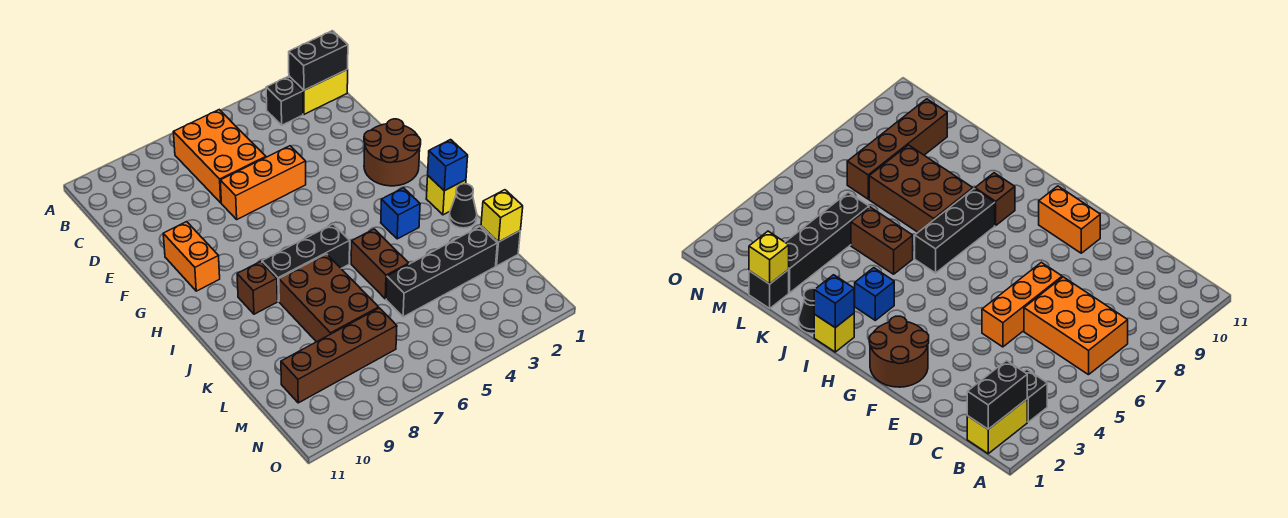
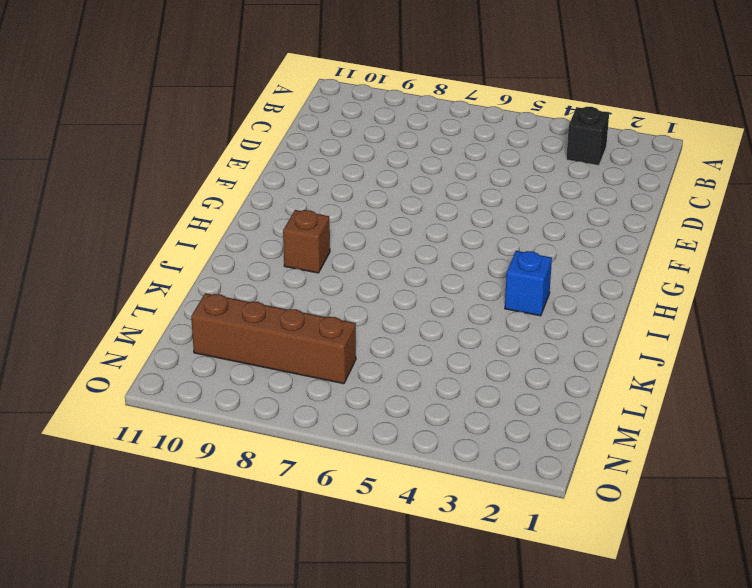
none -> yellow brick B1:B2 level 1
none -> orange brick B6:D7 level 1
none -> orange brick E5:E7 level 1

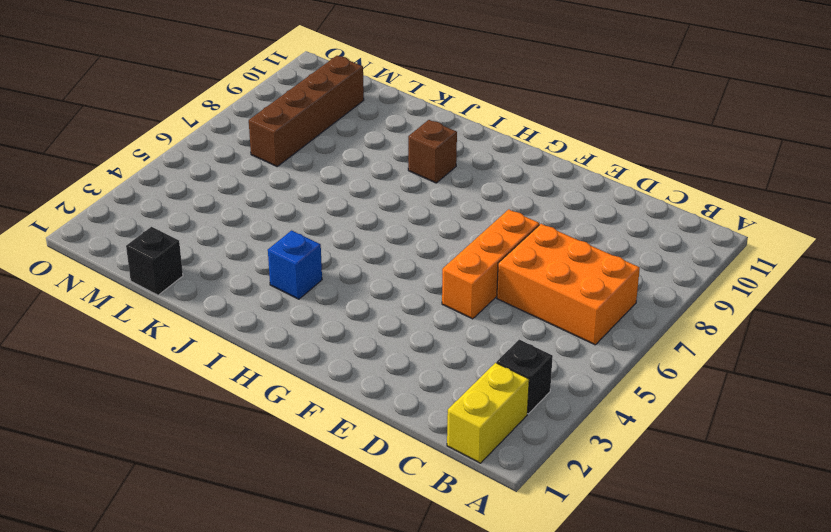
none -> brown round brick F1:G2 level 1
none -> orange brick F10:G10 level 1
none -> yellow brick I1 level 1

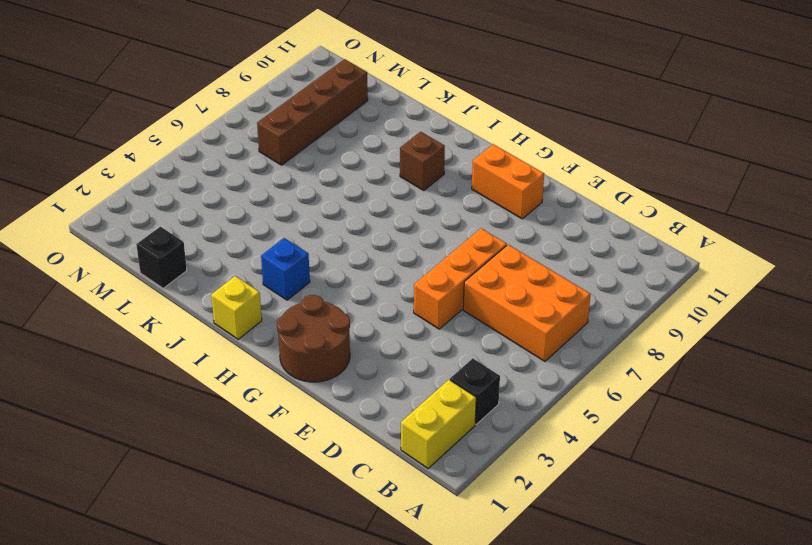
none -> black brick I6:I8 level 1
none -> black cone J1 level 1
none -> brown brick J5:K5 level 1

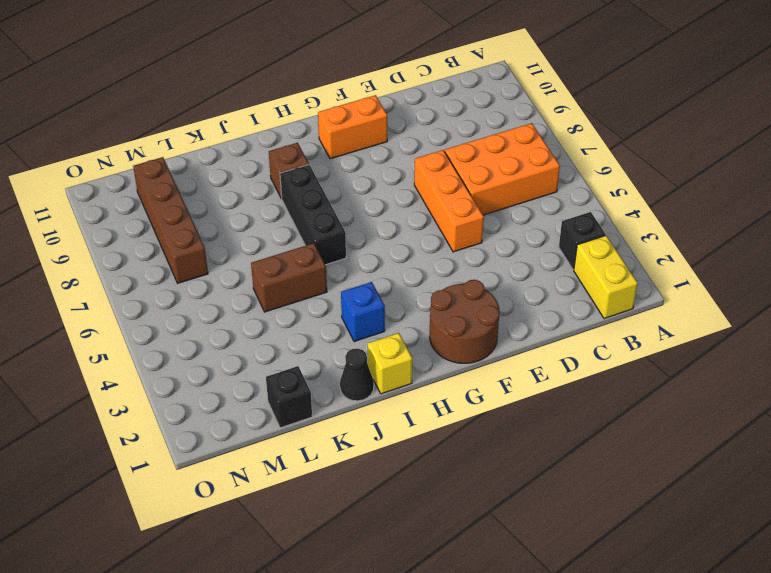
none -> brown brick J7:L8 level 1
none -> black brick L2:L5 level 1
none -> black brick B1:B2 level 2

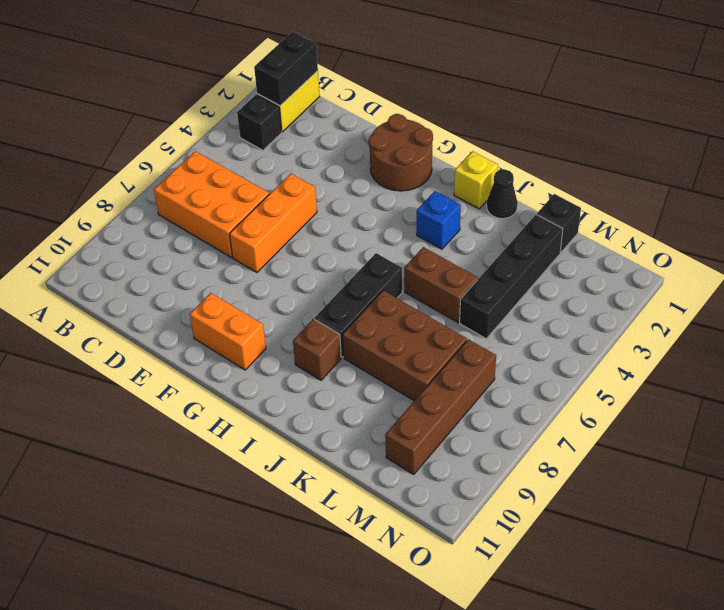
none -> blue brick I1 level 2
none -> yellow brick L1 level 2

